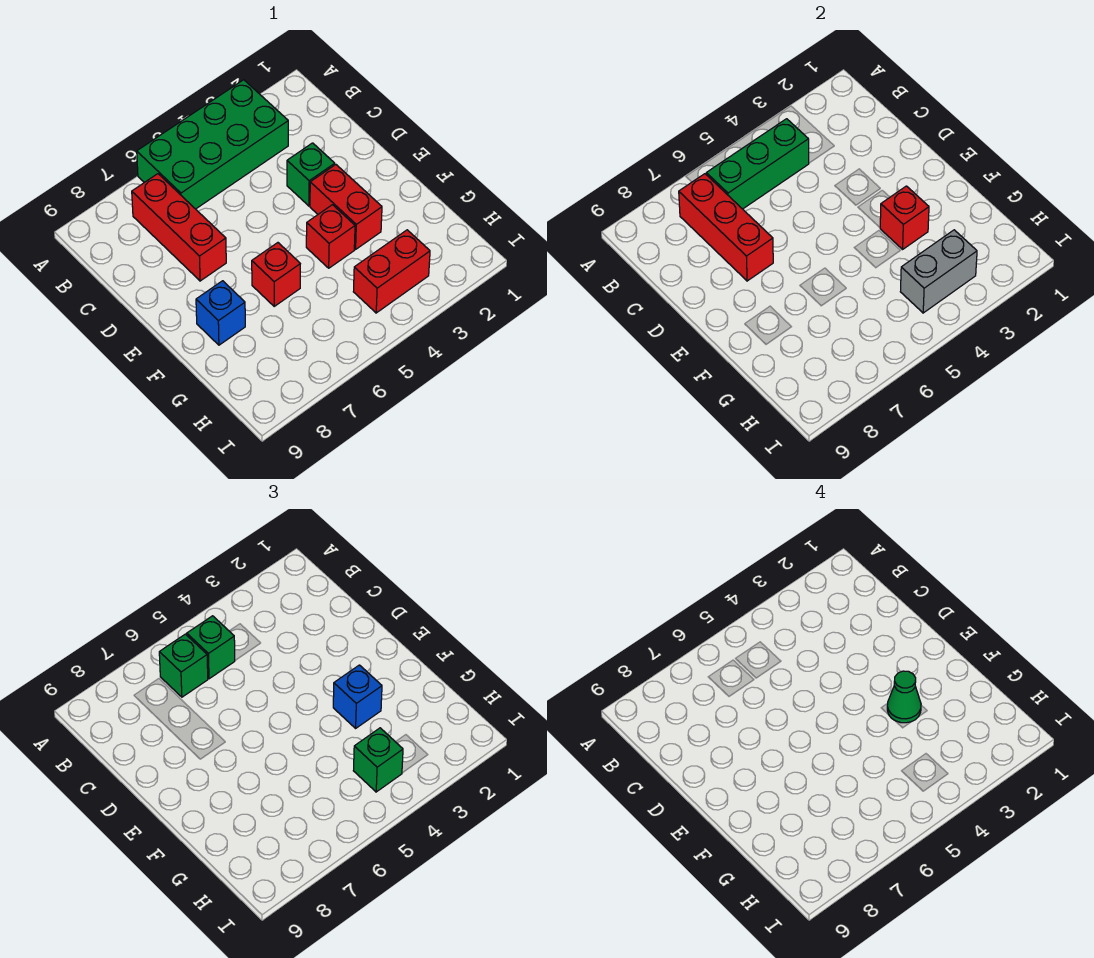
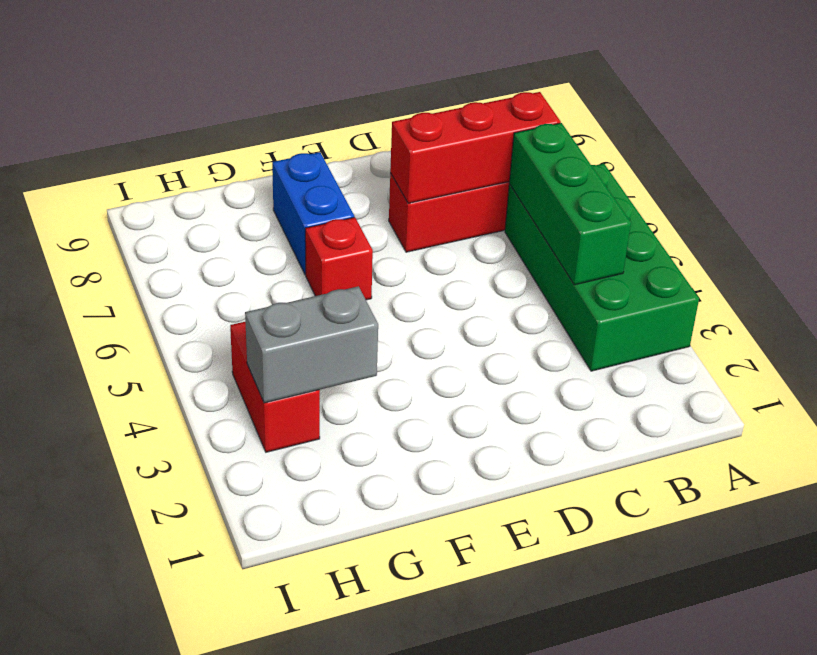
blue brick F7:F8 level 1 -> blue brick F8 level 1
grey brick G3:H3 level 2 -> grey brick H3:H4 level 2
none -> green brick D3 level 1
none -> red brick E3:F3 level 1
none -> red brick F4 level 1

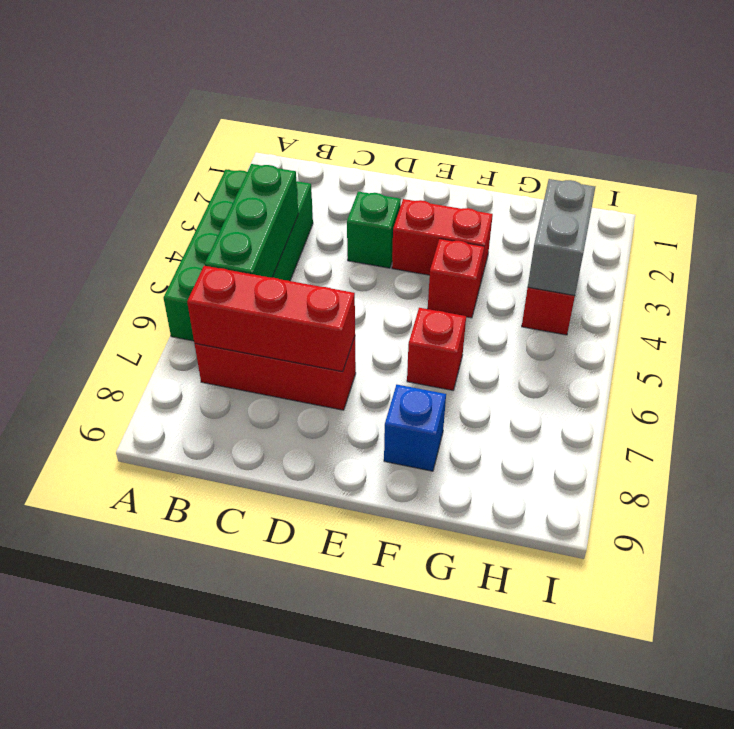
none -> red brick F3 level 2
none -> green brick B5 level 3
none -> green brick B6 level 3

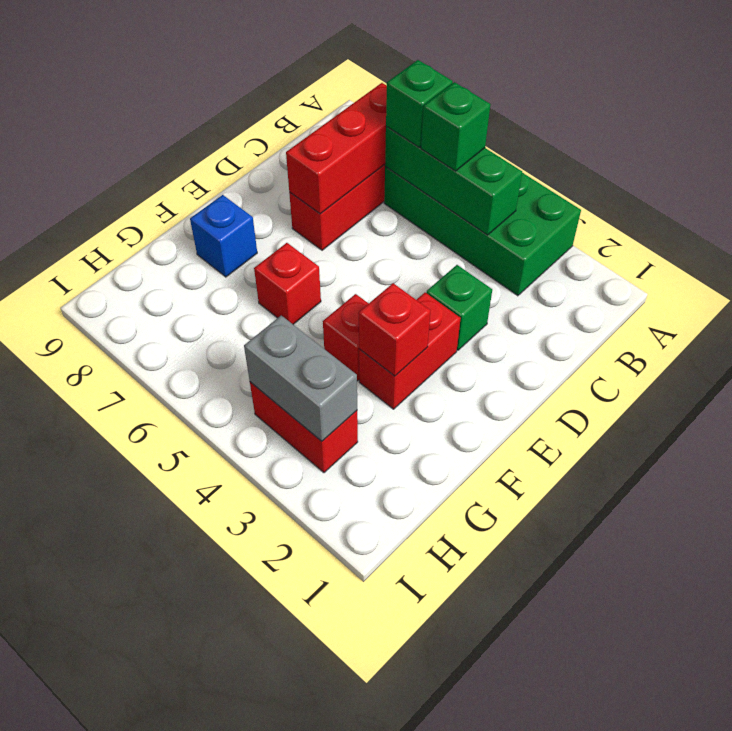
none -> blue brick F3 level 3
none -> green brick H4 level 3
none -> green cone F3 level 4

